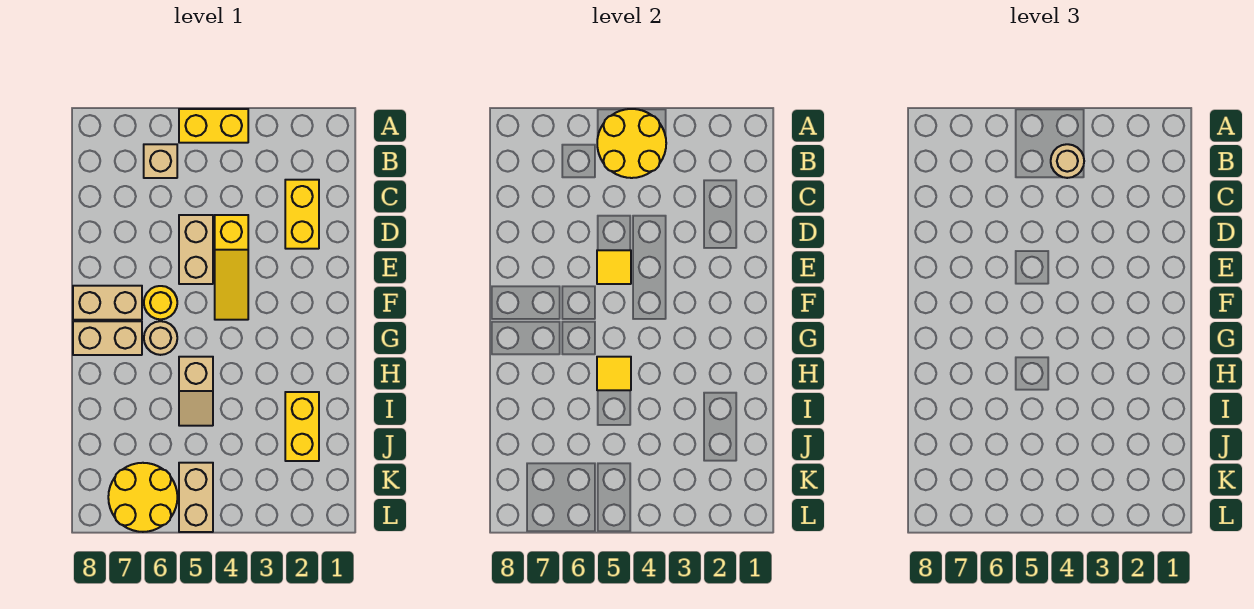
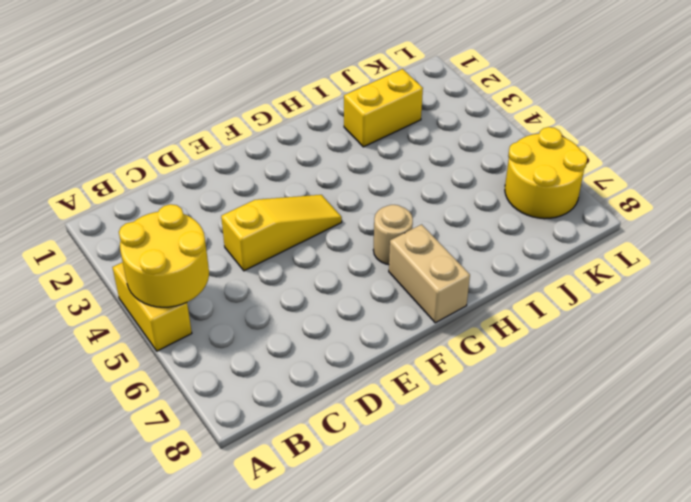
none -> tan brick B6 level 1
none -> yellow brick C2:D2 level 1
none -> tan brick D5:E5 level 1

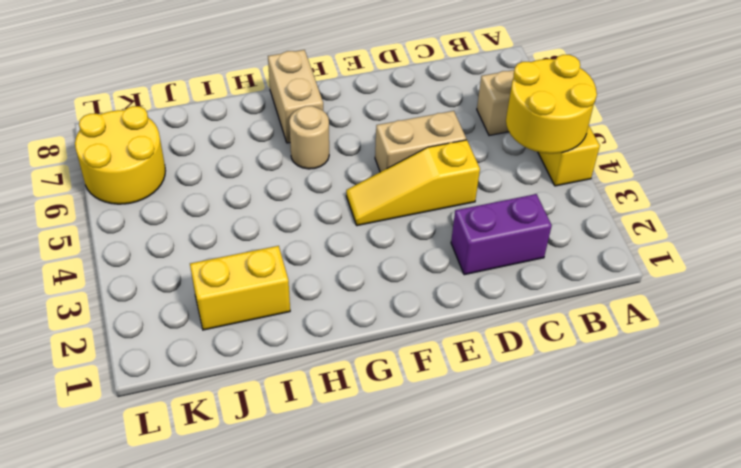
purple brick C2:D2 level 1 -> yellow brick C2:D2 level 1
none -> yellow round brick F6 level 1
none -> tan brick F7:F8 level 1
none -> tan slope H5:I5 level 1 top H

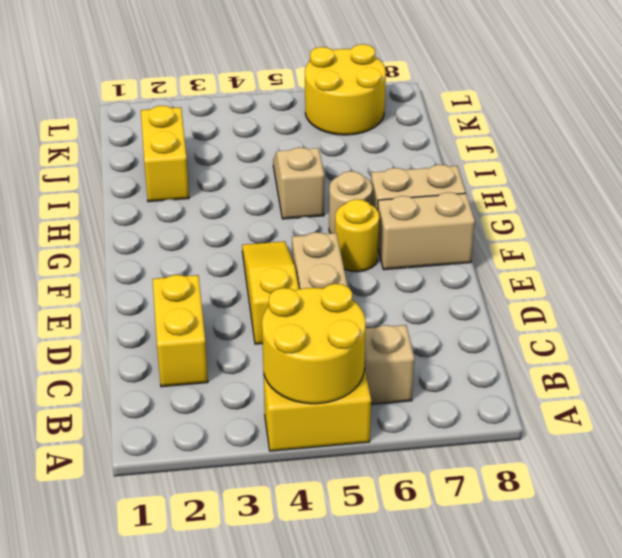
none -> tan brick K5:L5 level 1
none -> yellow tile E5 level 2
none -> yellow tile H5 level 2

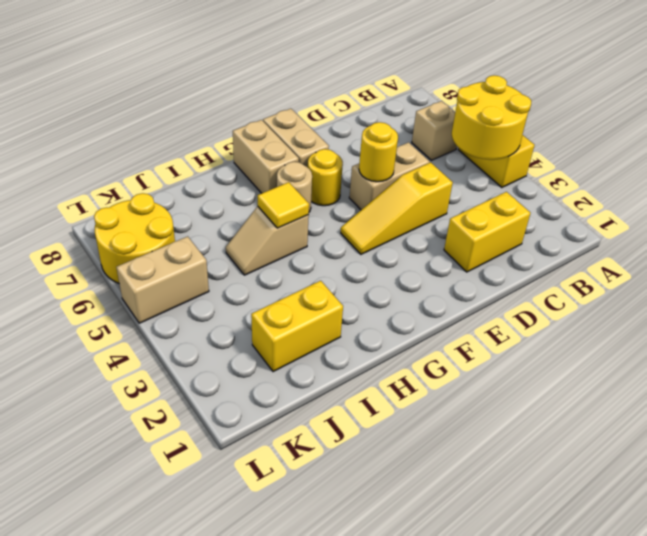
yellow round brick E5 level 2 -> yellow tile E5 level 2
none -> tan round brick B4 level 3

